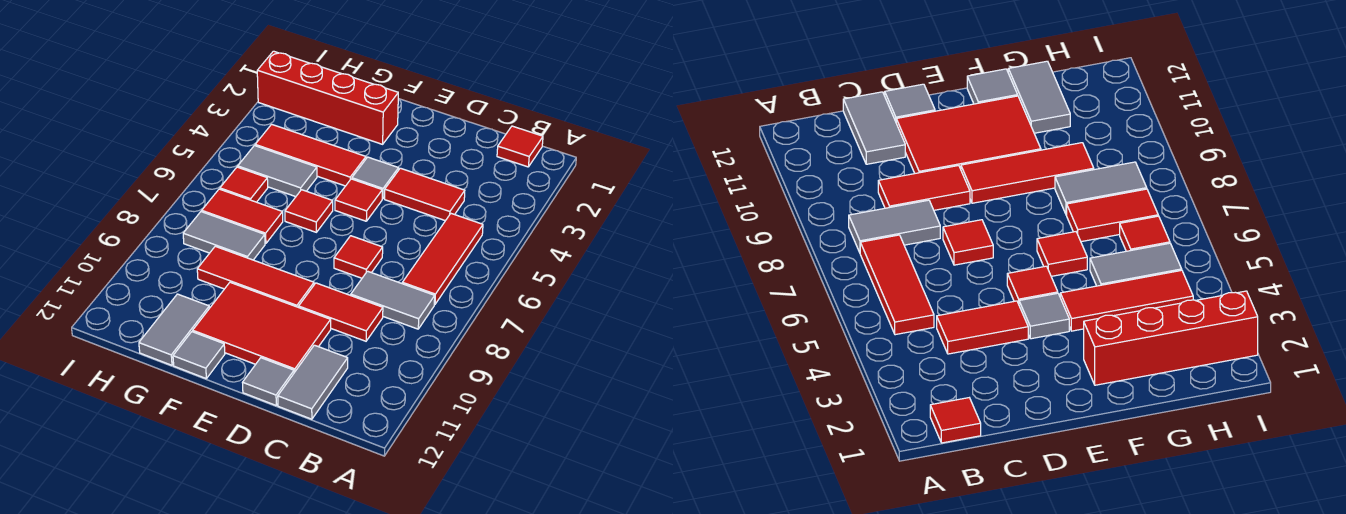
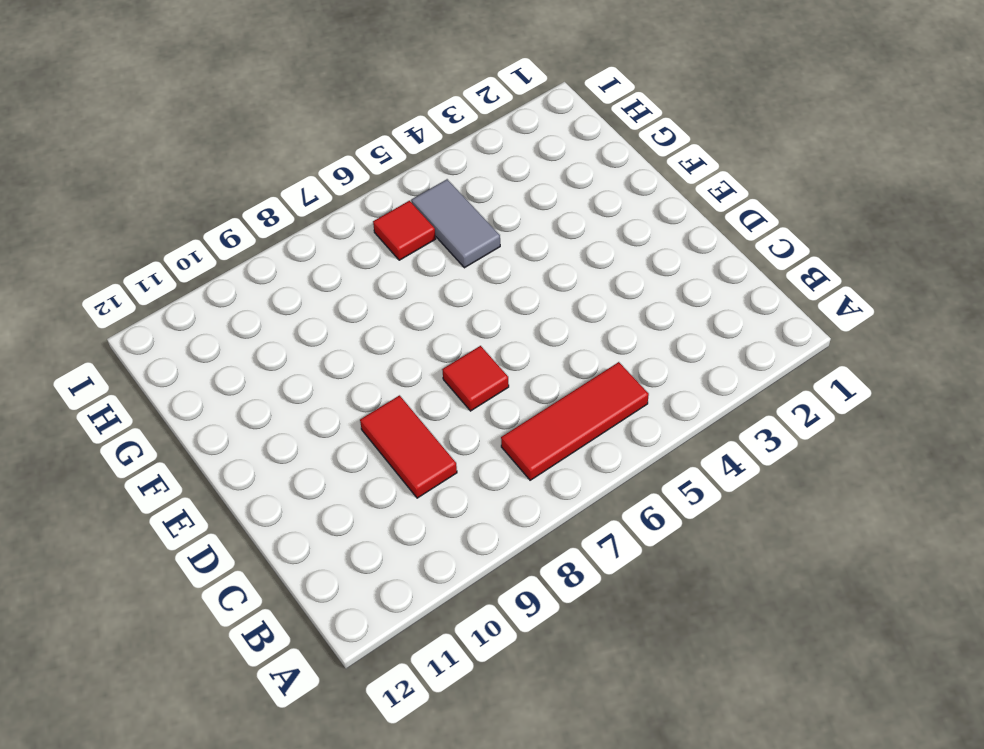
none -> red tile B1 level 1
none -> grey tile B8:C8 level 1
none -> red tile C4:D4 level 1

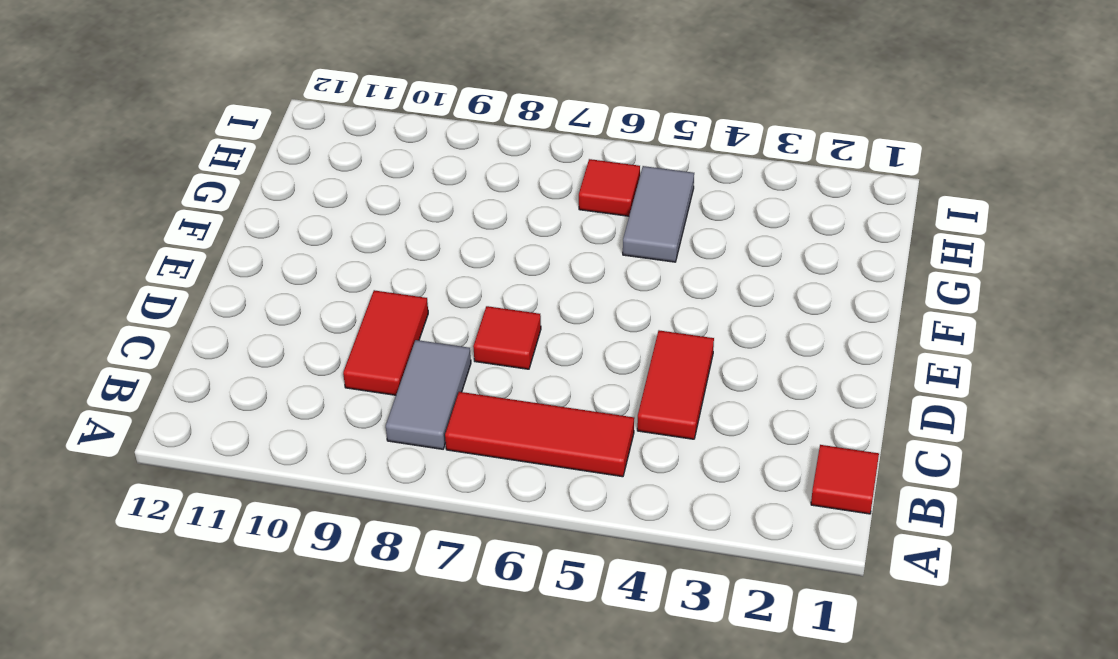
none -> grey tile C11:C12 level 1
none -> red tile D10:F11 level 1
none -> grey tile D12 level 1

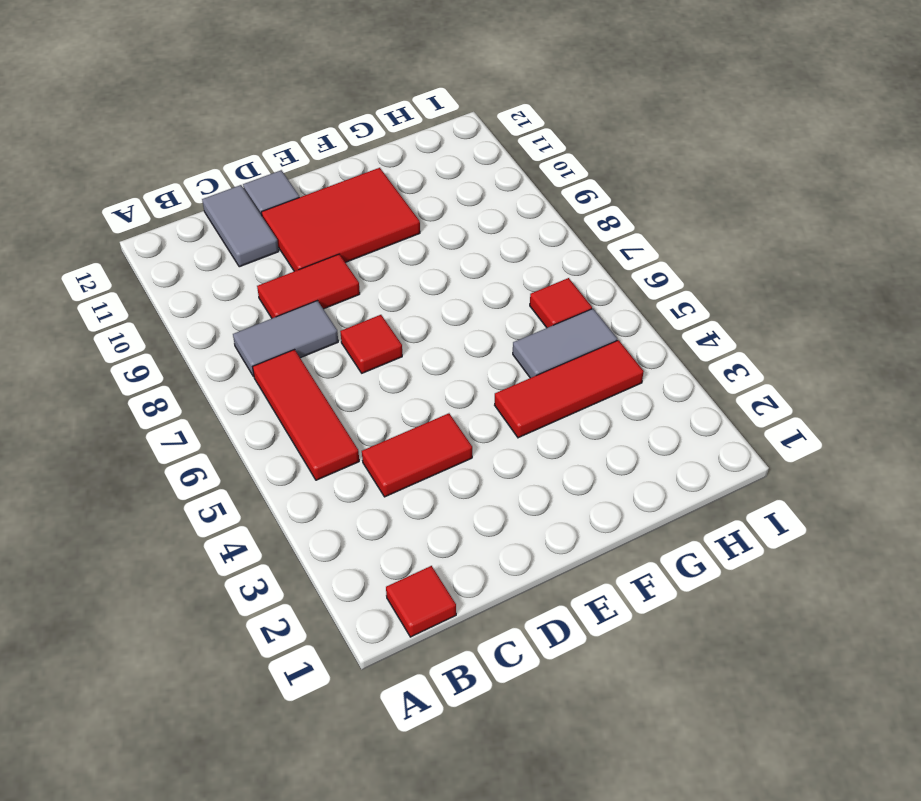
none -> grey tile E4 level 1
none -> red tile E5 level 1
none -> red tile E9:G9 level 1

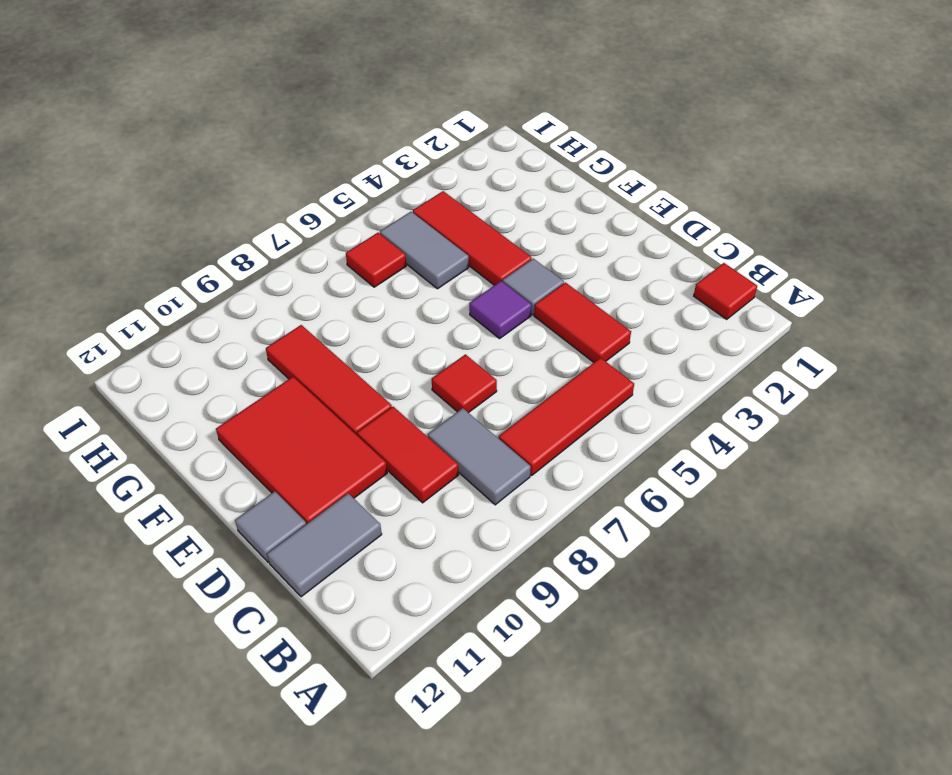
purple tile E5 level 1 -> red tile E5 level 1
none -> red brick F2:I2 level 1
none -> red tile F6 level 1
none -> grey tile F12 level 1

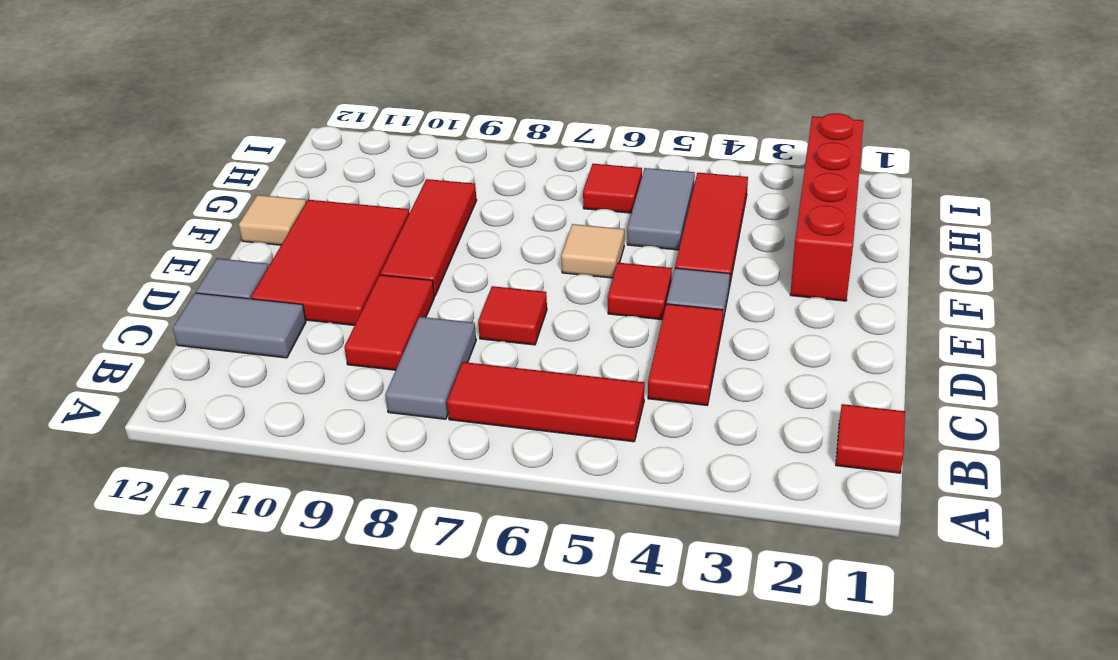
tan tile F6 level 1 -> red tile F6 level 1
tan tile F12 level 1 -> grey tile F12 level 1
none -> red tile G7:H7 level 1
none -> grey tile G8:H8 level 1
none -> grey tile G11:G12 level 1

